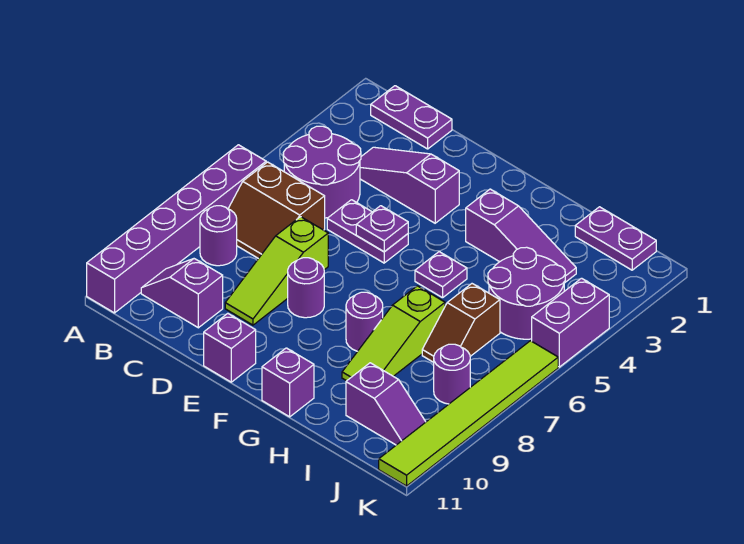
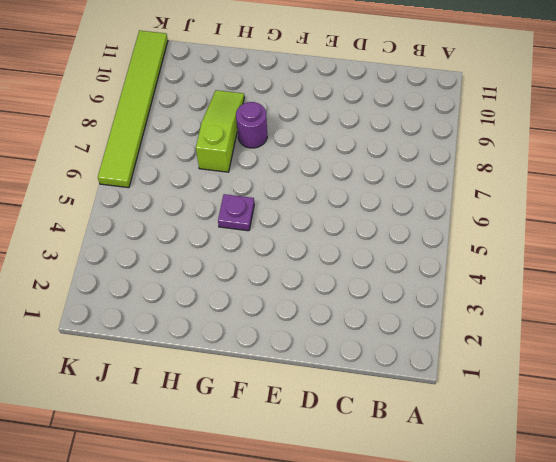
none -> purple brick A6:A11 level 1
none -> purple plate B1:C1 level 1
none -> purple round brick B4:C5 level 1

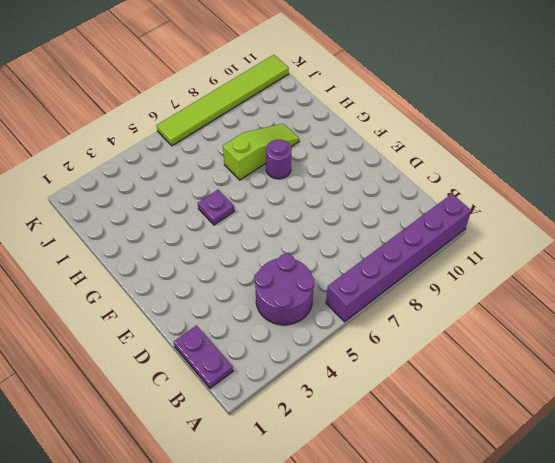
none -> brown slope B6:C7 level 1 top 6
none -> purple round brick B8 level 1
none -> purple slope B10:C10 level 1 top C

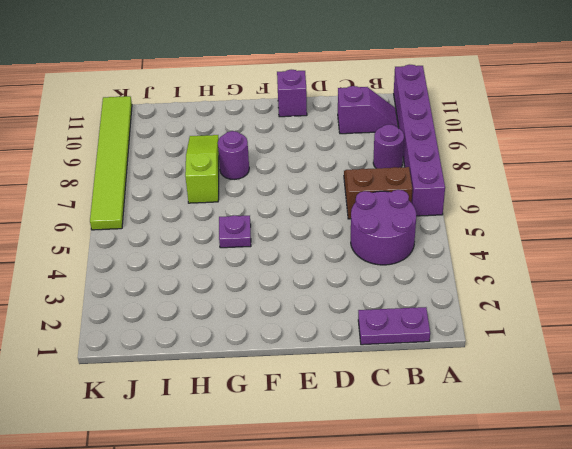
none -> purple slope C3:E3 level 1 top E
none -> purple plate D5:E5 level 1
none -> lime slope D7:D9 level 1 top 7

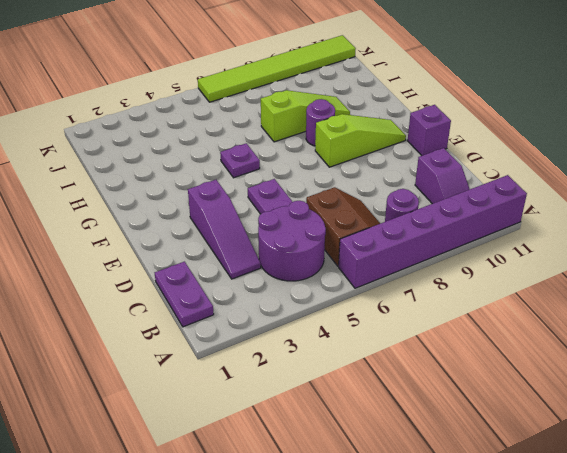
lime slope F8:F10 level 1 top 8 -> lime slope D7:D9 level 1 top 7
none -> purple round brick E8 level 1
none -> purple slope G3:I3 level 1 top G
none -> purple brick G11 level 1

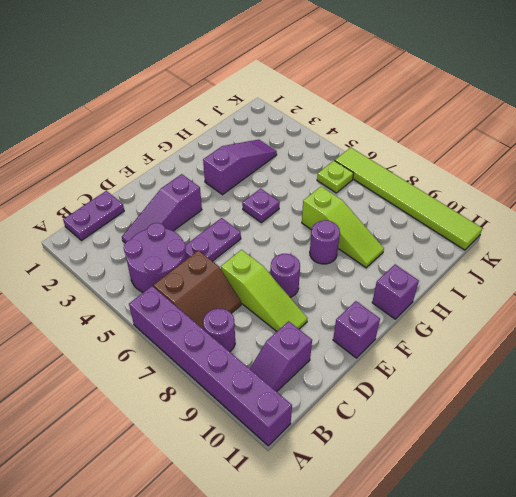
lime plate J6 level 1 -> none
none -> purple plate I1:J1 level 1
none -> purple round brick I4:J5 level 1
none -> brown slope I6:I7 level 1 top 6

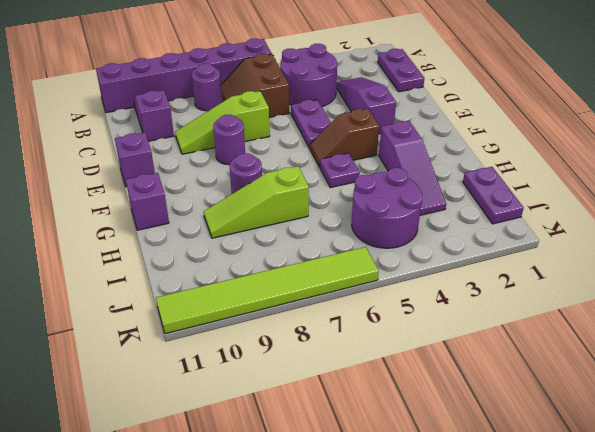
brown slope F4:F5 level 1 top 4 -> brown slope I6:I7 level 1 top 6
none -> purple slope I10:J10 level 1 top I
none -> purple round brick J8 level 1
none -> purple brick K4:K5 level 1

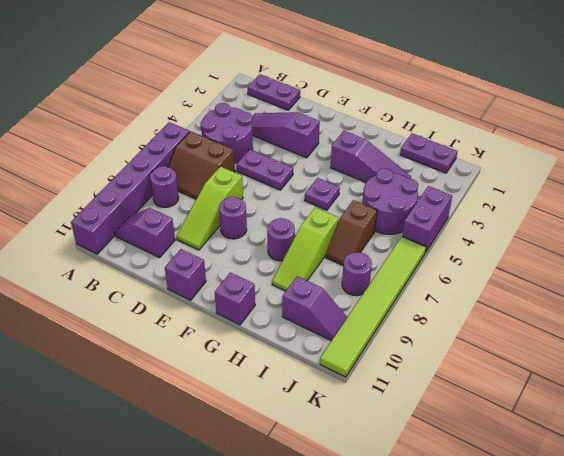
none -> purple plate E5 level 2

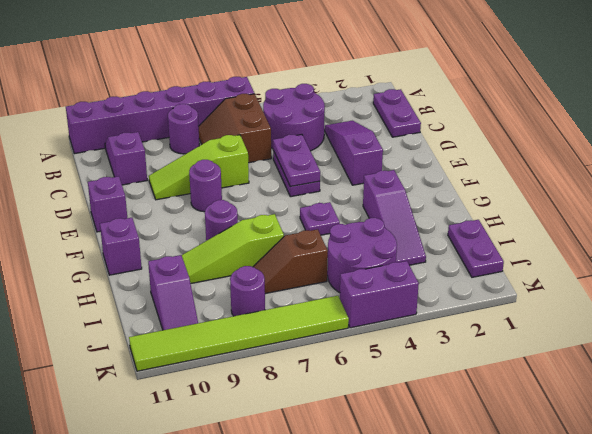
purple plate D5:E5 level 2 -> purple plate E5 level 2

